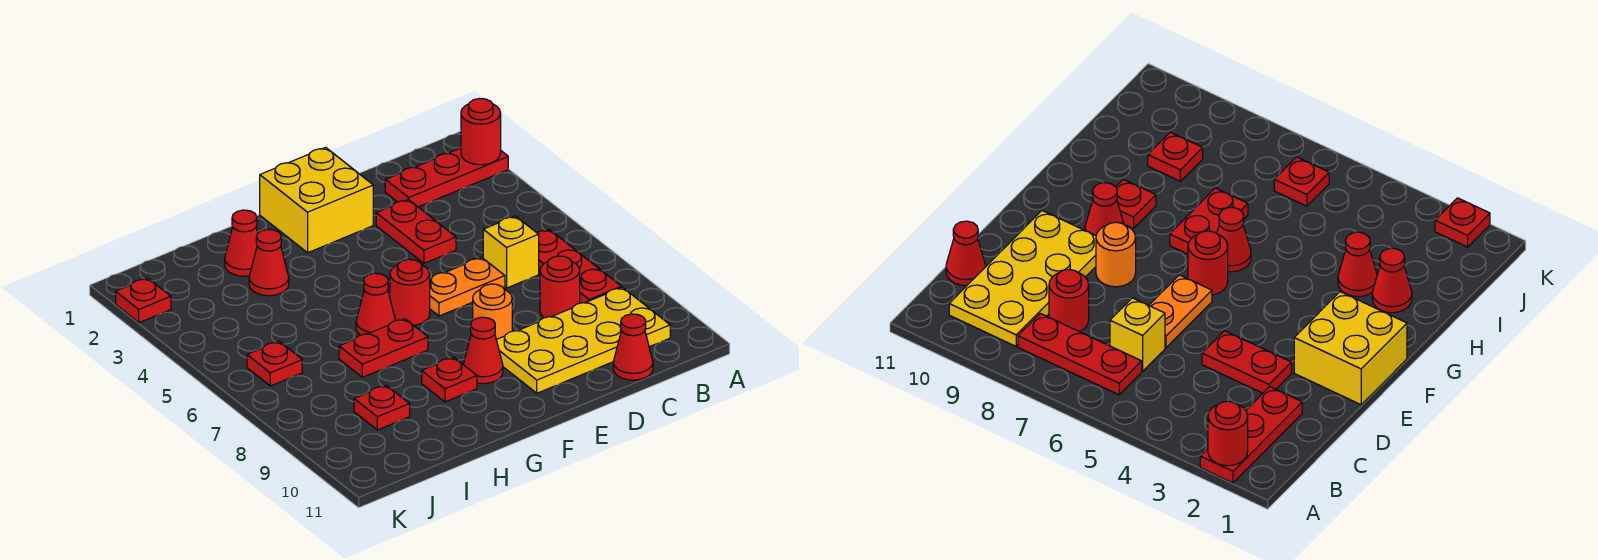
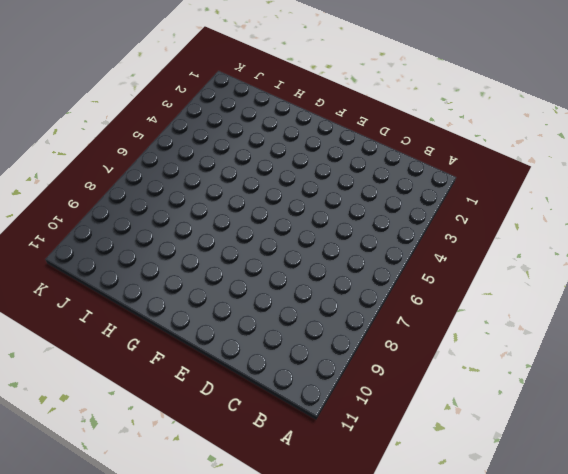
none -> red plate A2:C2 level 1
none -> red plate B6:B8 level 1
none -> yellow plate B9:E10 level 1

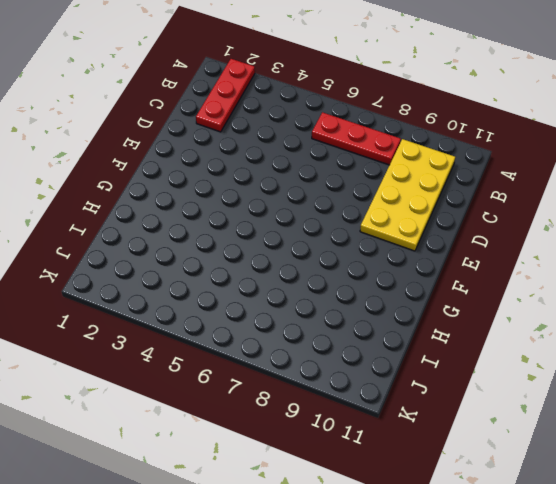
none -> yellow brick C6 level 1
none -> red round brick C8 level 1
none -> red cone C11 level 1

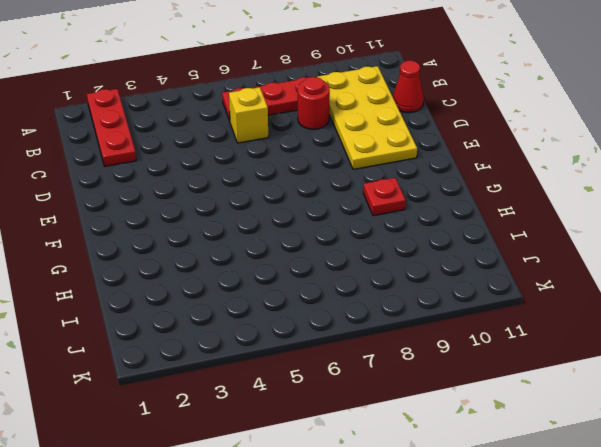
none -> red plate D3:D4 level 1
none -> orange plate D6:E6 level 1
none -> yellow brick E1:F2 level 1

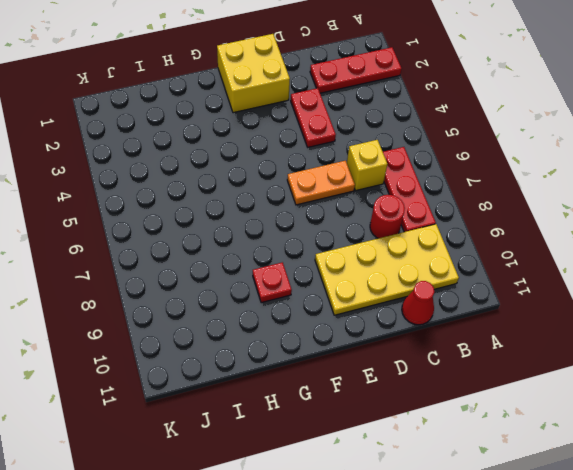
none -> orange round brick E8 level 1
none -> red round brick F6 level 1
none -> red cone F9 level 1

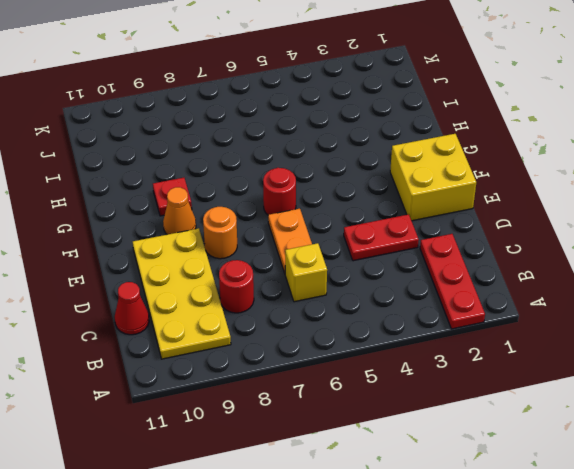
orange cone F9 level 1 -> red cone F9 level 1
none -> red plate B6:B8 level 1
none -> red cone G6 level 1
none -> red plate G7:H7 level 1

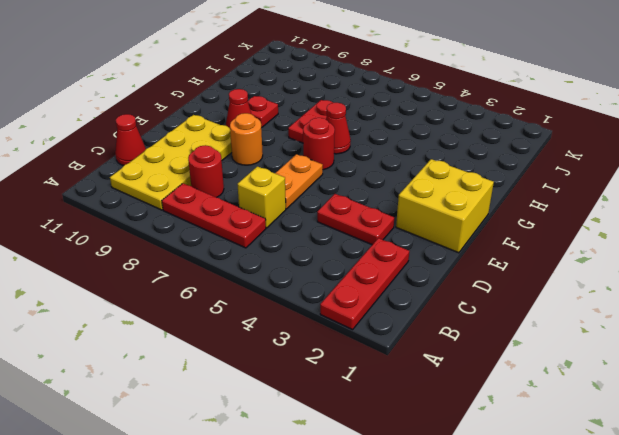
none -> red cone H2 level 1
none -> red cone H3 level 1
none -> red plate I9 level 1

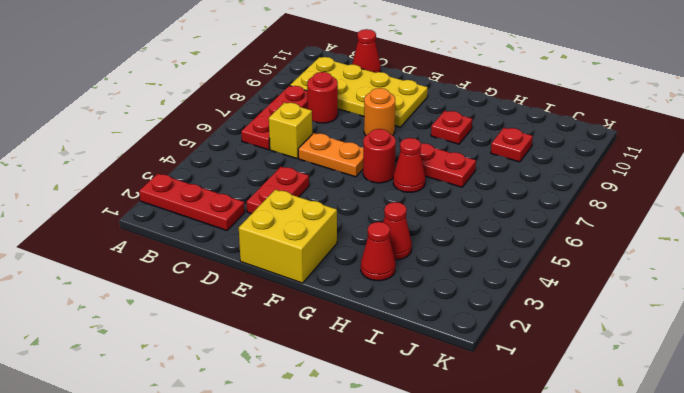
none -> red cone F9 level 1
none -> red plate J6 level 1
none -> red plate K2 level 1

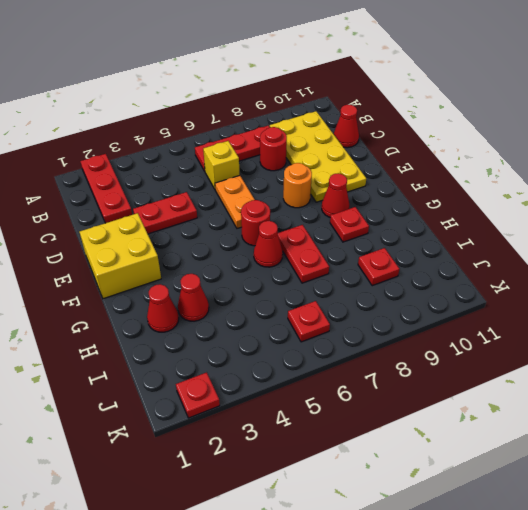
none -> red round brick A2 level 2

